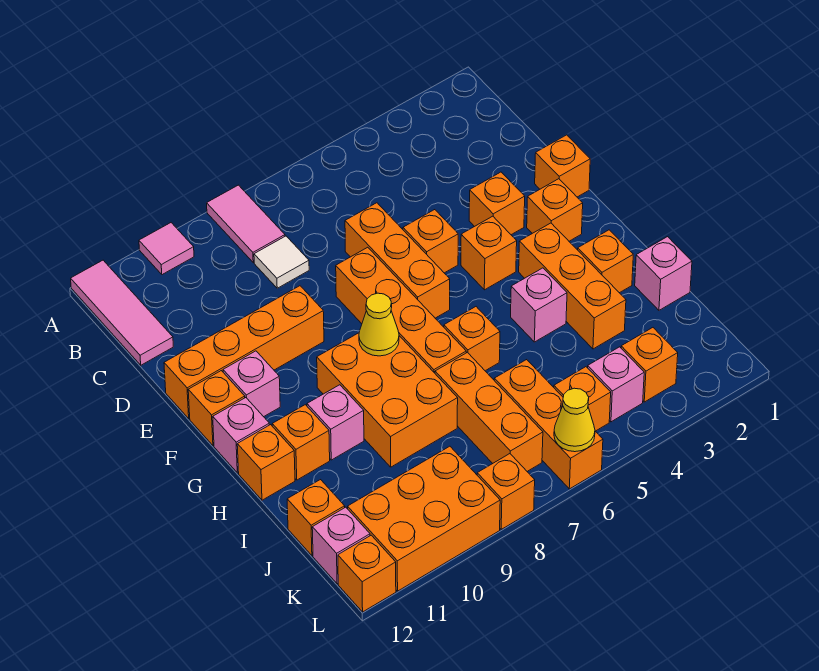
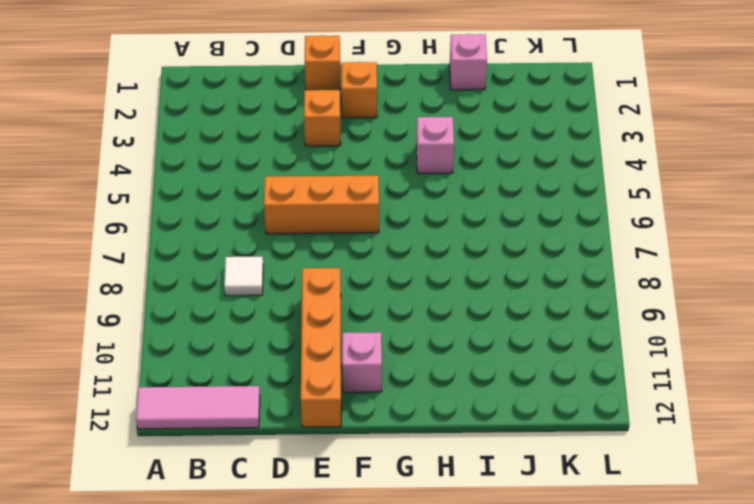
none -> pink tile A8:B8 level 1
none -> pink tile A10 level 1
none -> orange brick E5 level 1
none -> orange brick E7:H7 level 1

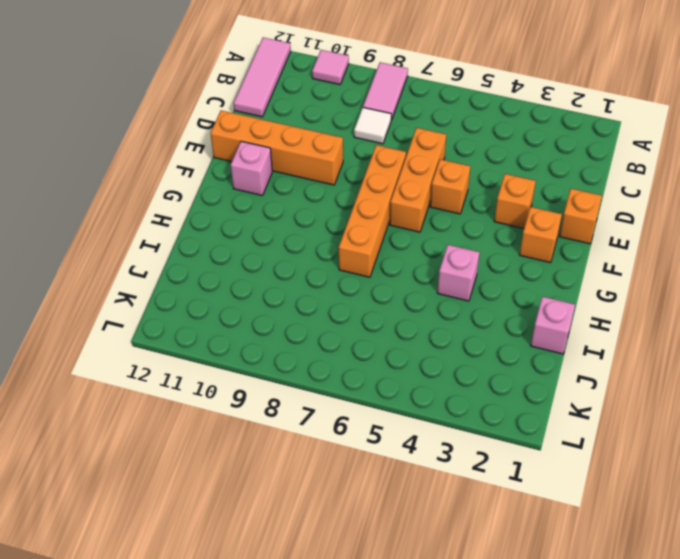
none -> orange brick F4 level 1
none -> orange brick F12 level 1
none -> orange brick G3:I3 level 1
none -> orange brick G8:I9 level 1

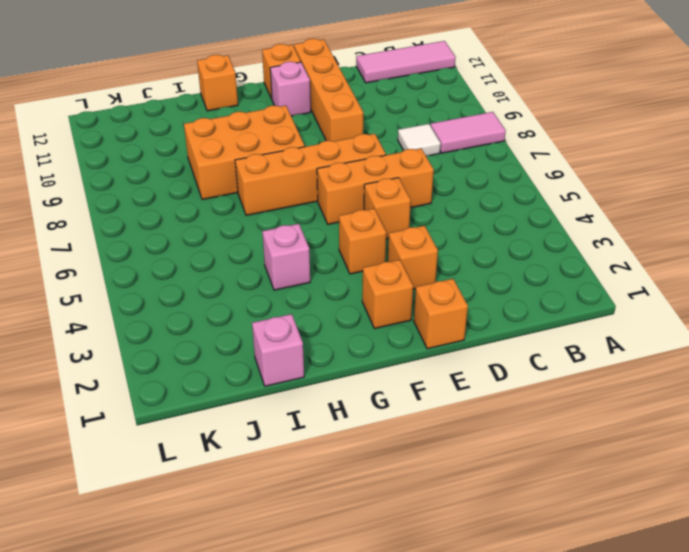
none -> pink tile A10 level 1
none -> orange brick G3:I3 level 1
none -> pink brick G12 level 1
none -> orange brick H2 level 1

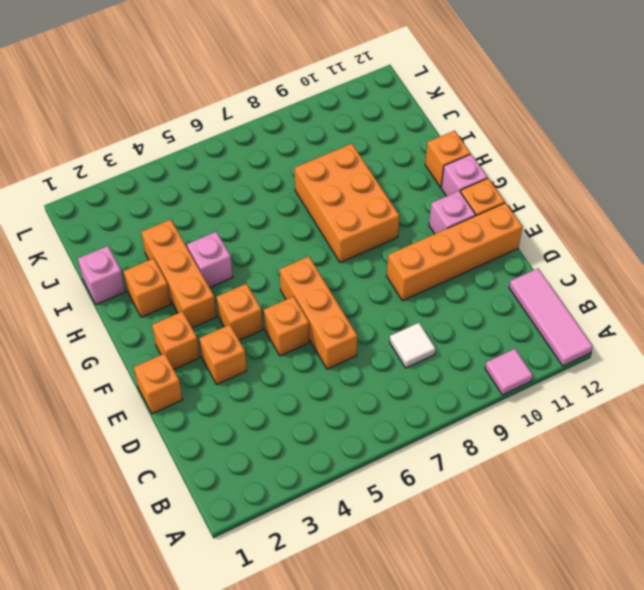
none -> pink tile A8:B8 level 1
none -> orange brick E7:H7 level 1
none -> orange brick H6 level 1
none -> pink brick H10 level 1

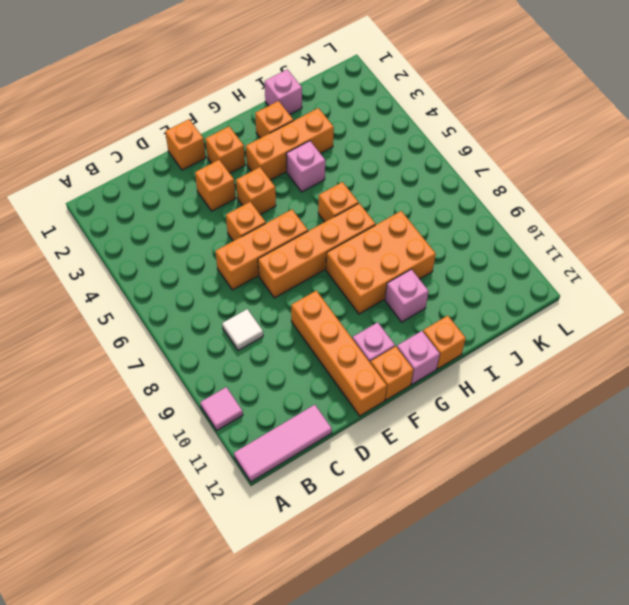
none -> pink tile A8:B8 level 1
none -> orange brick H11 level 1
none -> orange brick I7:K7 level 1
none -> orange brick J6:L6 level 1

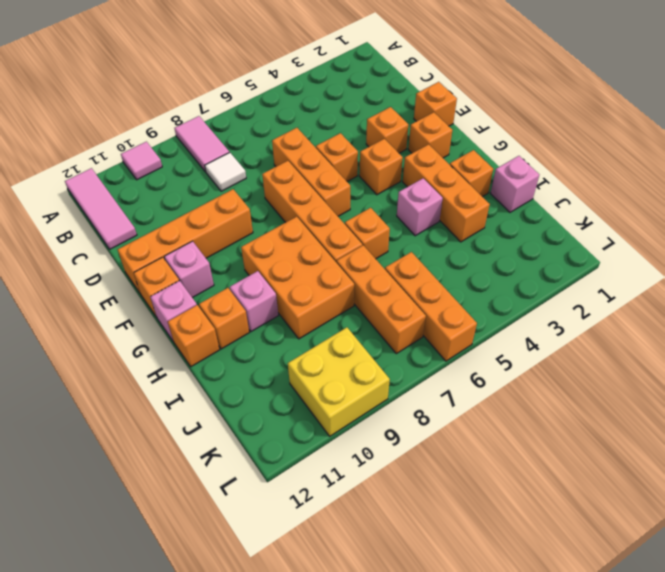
yellow brick K9:L10 level 1 -> orange brick K9:L11 level 1
none -> orange brick J12 level 1
none -> orange brick K3 level 1
none -> pink brick K4 level 1
none -> orange brick K5 level 1

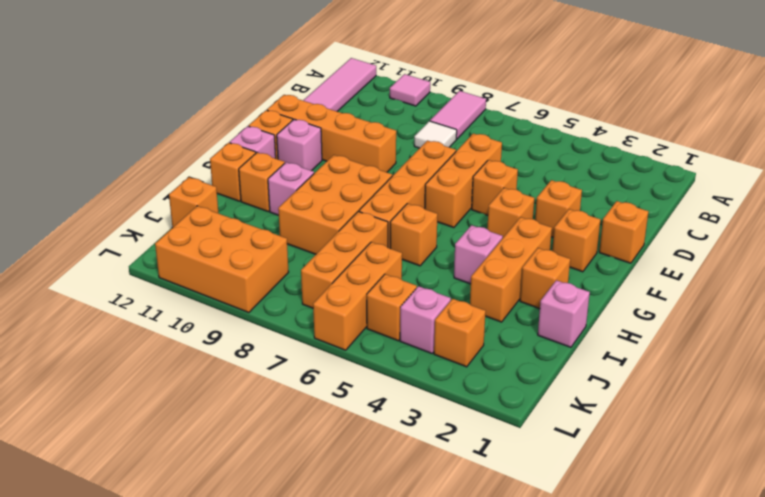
none -> pink brick K12 level 1
none -> orange brick L8 level 1
none -> orange brick L12 level 1
none -> yellow cone G8 level 2

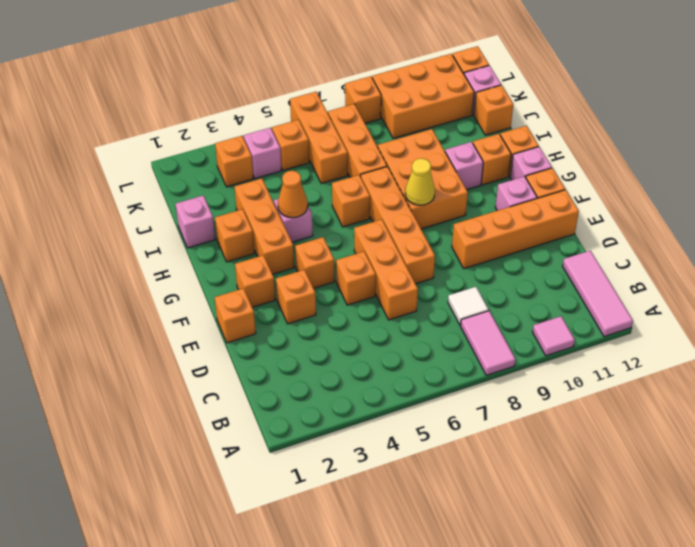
orange cone H4 level 2 -> none
none -> yellow cone L6 level 2

